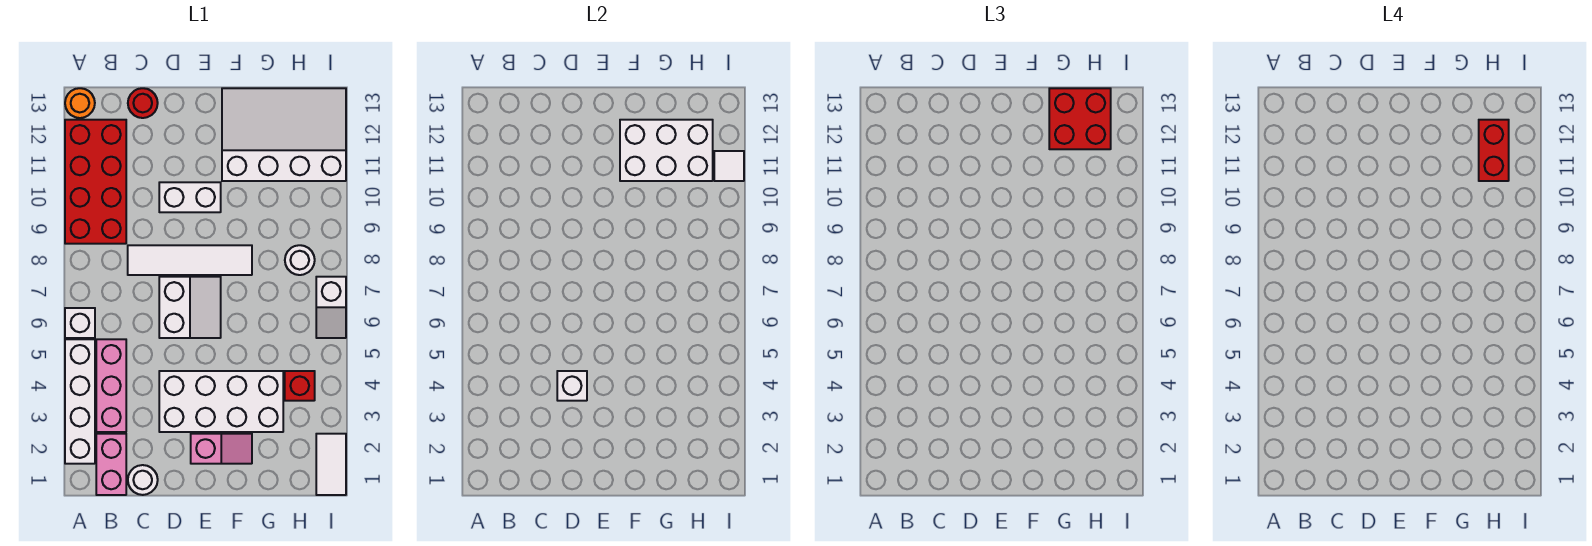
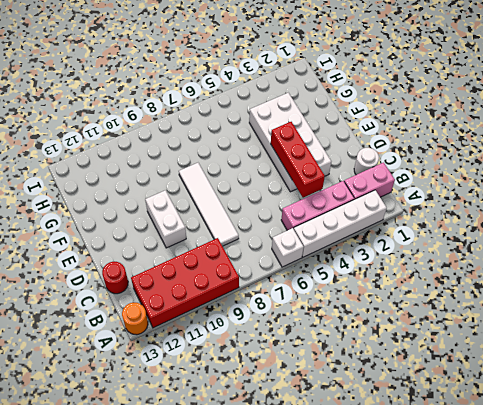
red brick C4:E4 level 2 -> white brick D4 level 2
none -> white slope D6:E7 level 1 top D
none -> pink slope E2:F2 level 1 top E
none -> white slope F11:I13 level 1 top 11

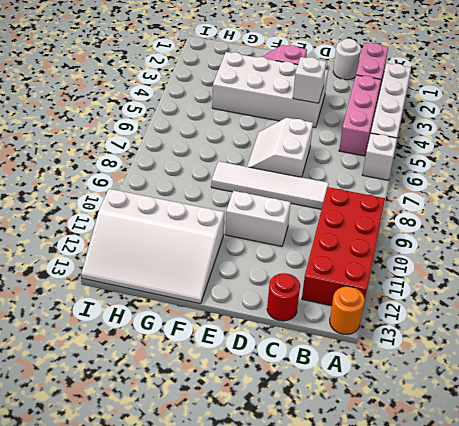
none -> red brick H4 level 1
none -> white round brick H8 level 1
none -> white tile I1:I2 level 1

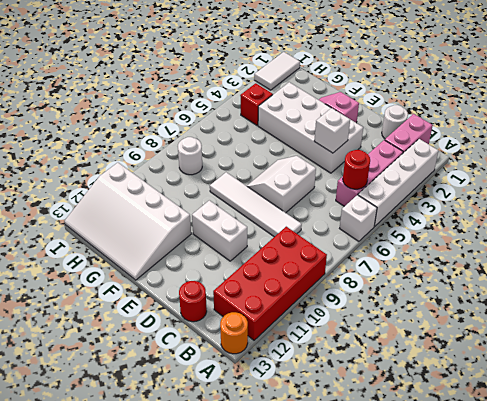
red round brick B5 level 2 -> none
none -> white slope I6:I7 level 1 top 7
none -> white brick F11:H12 level 2
none -> white tile I11 level 2

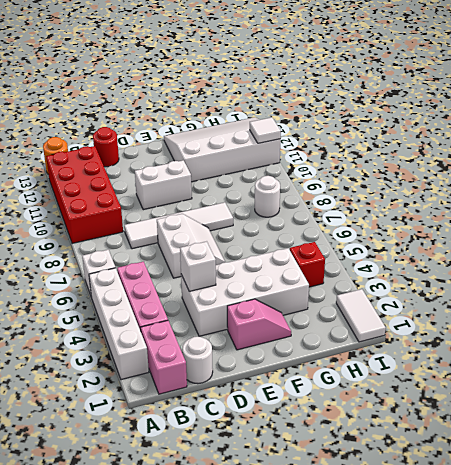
none -> white slope I6:I7 level 1 top 7
none -> white brick F11:H12 level 2
none -> red brick G12:H13 level 3

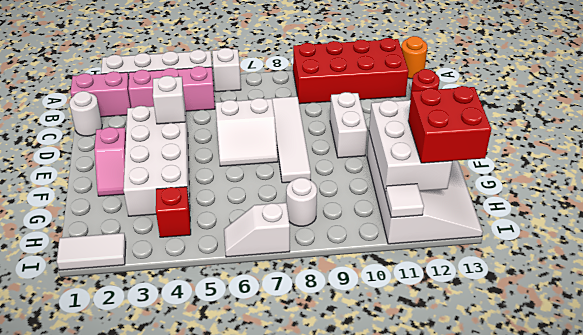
none -> red brick H11:H12 level 4

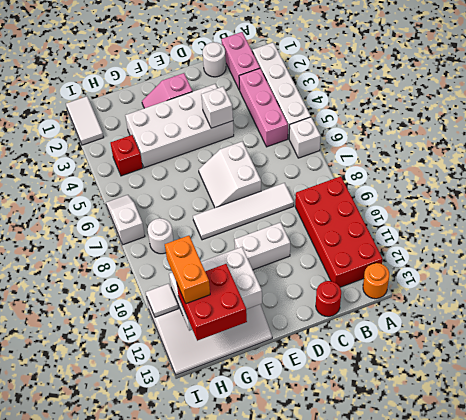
orange brick H11:H12 level 4 -> red brick H11:H12 level 4

